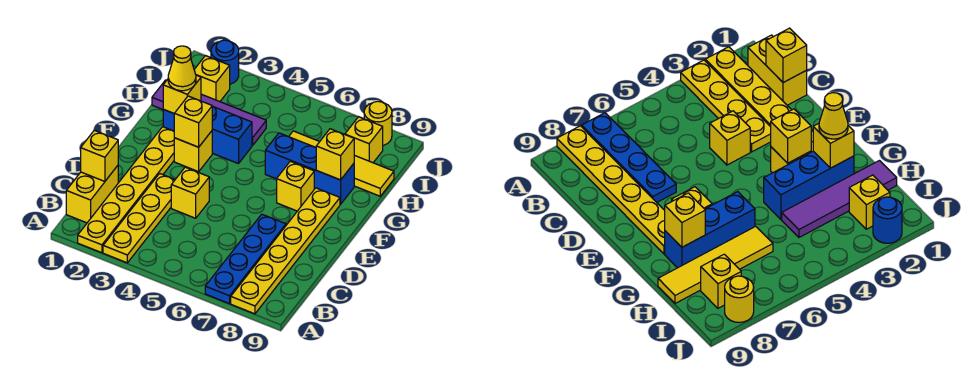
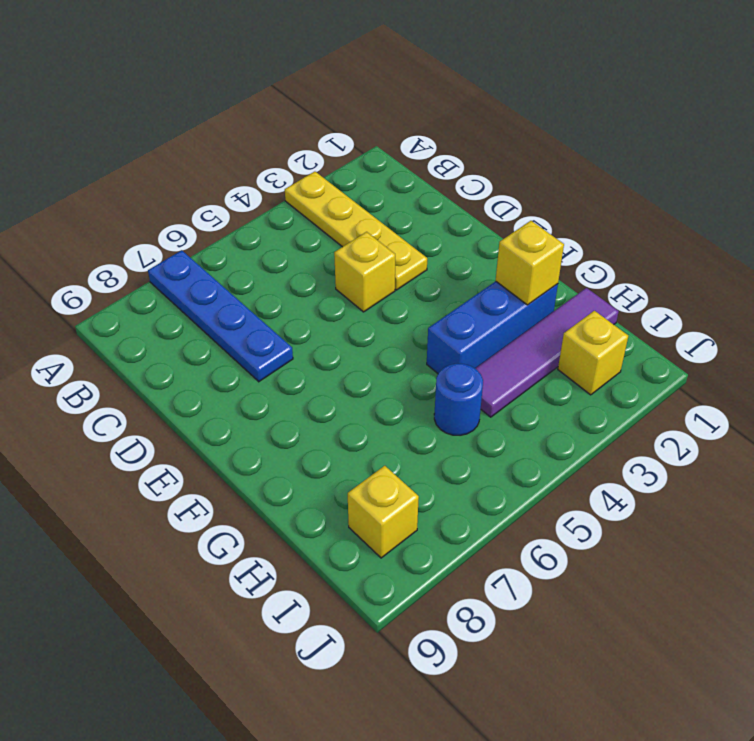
blue round brick H5 level 1 -> blue round brick J2 level 1
none -> yellow plate A2:F2 level 1
none -> yellow plate A8:F8 level 1
none -> yellow brick B1:C1 level 1

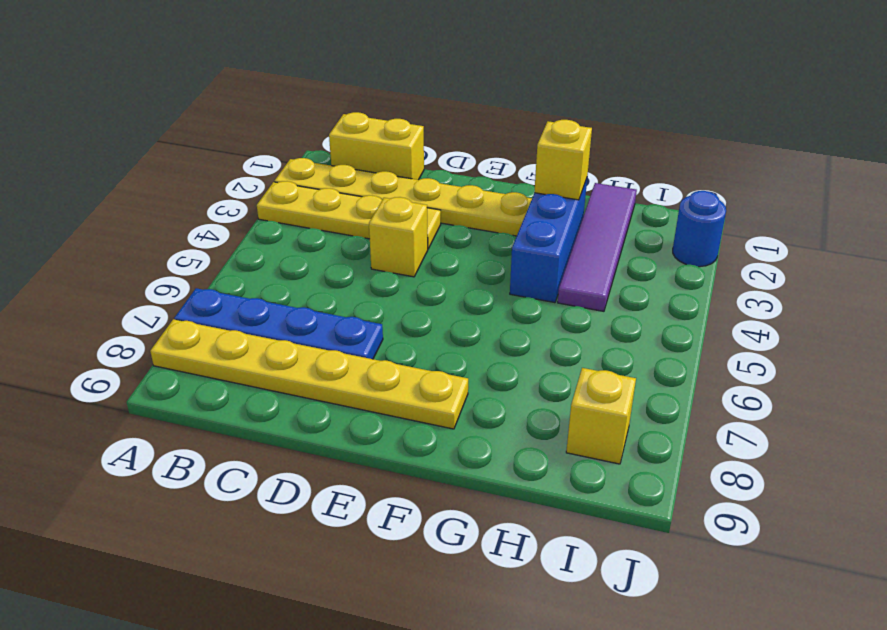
none -> yellow brick F3 level 1
none -> yellow brick F7 level 1
none -> blue brick G6:G8 level 1

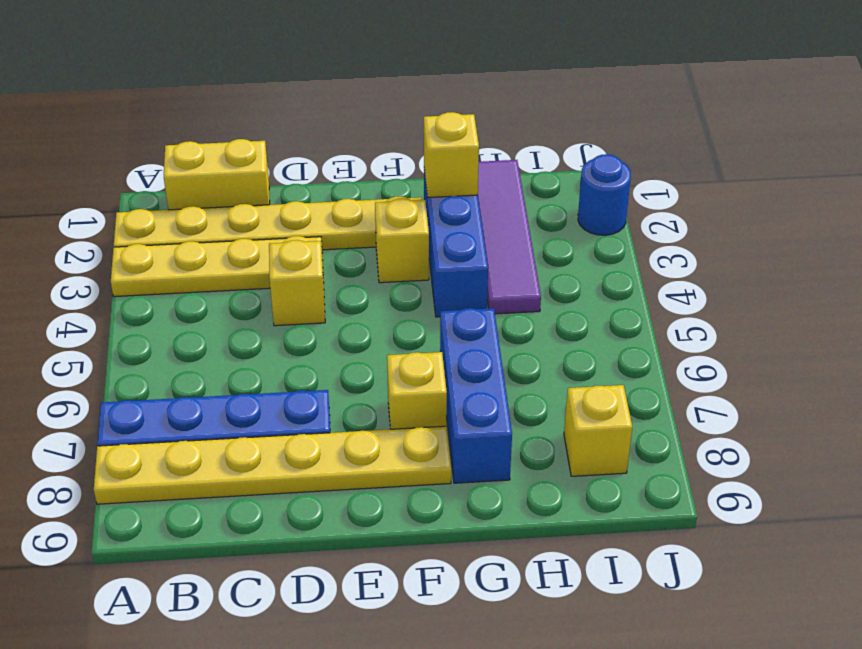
none -> yellow tile H6:H9 level 1
none -> yellow brick I2 level 1
none -> yellow round brick J8 level 1

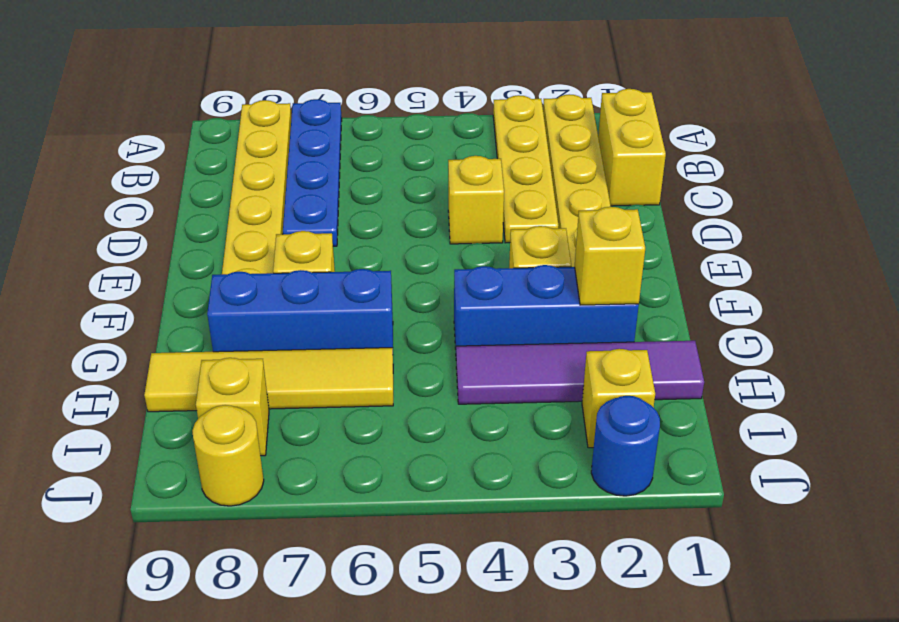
none -> yellow brick C1 level 2
none -> yellow brick F3 level 2
none -> yellow brick G8 level 2

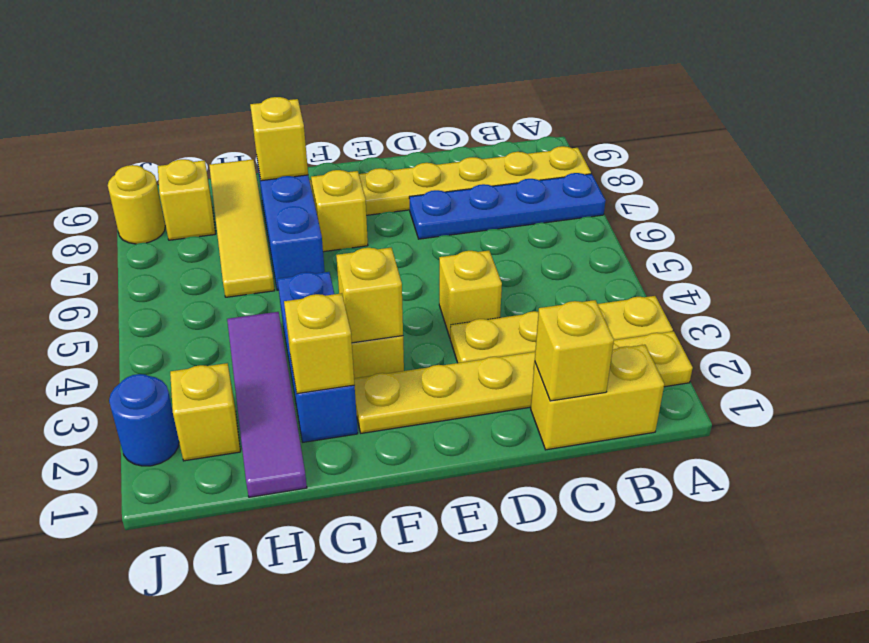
none -> yellow cone G2 level 3

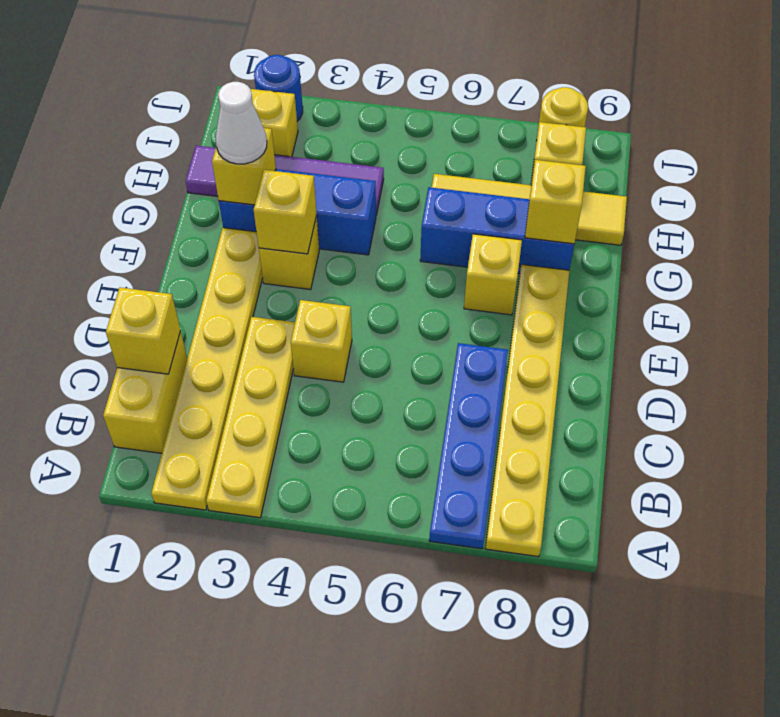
white cone G2 level 3 -> yellow cone G2 level 3

